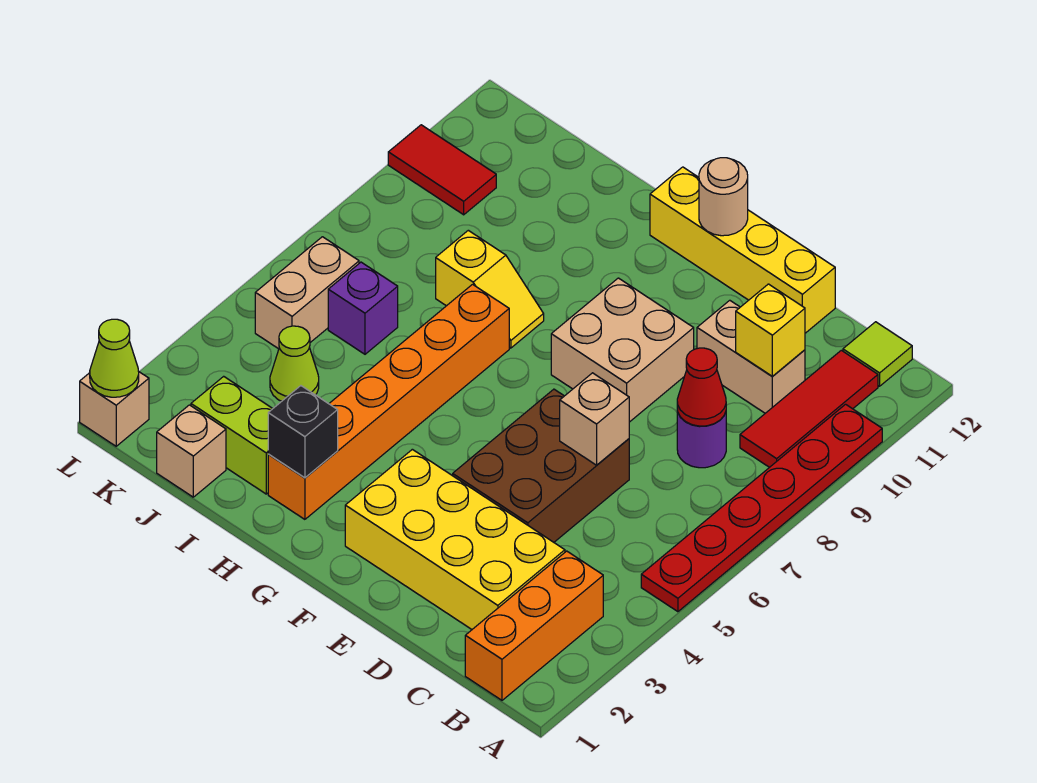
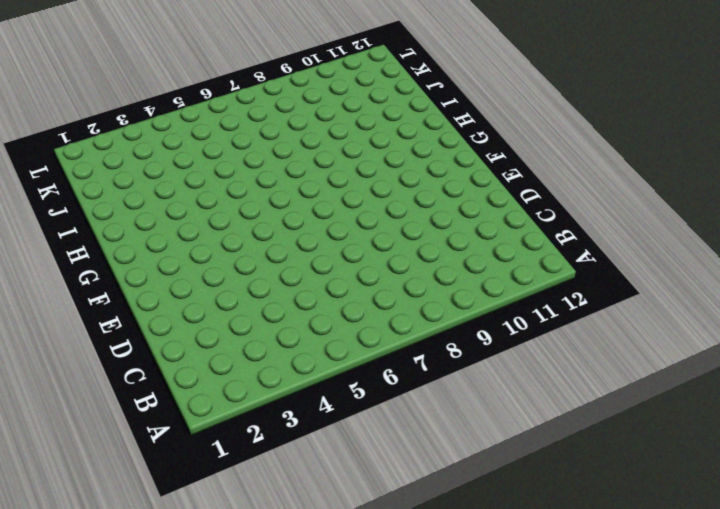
none -> red plate A5:A10 level 1
none -> orange brick B1:B3 level 1
none -> red tile B9:B11 level 1

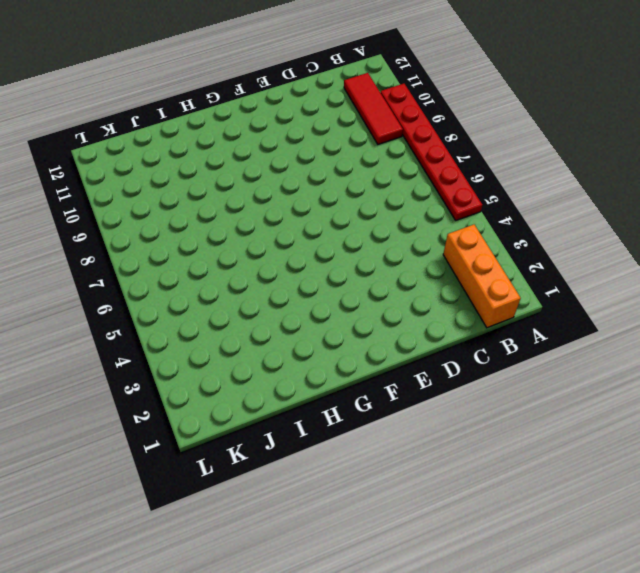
none -> lime tile B12 level 1
none -> yellow brick C2:F3 level 1
none -> purple round brick C8 level 1

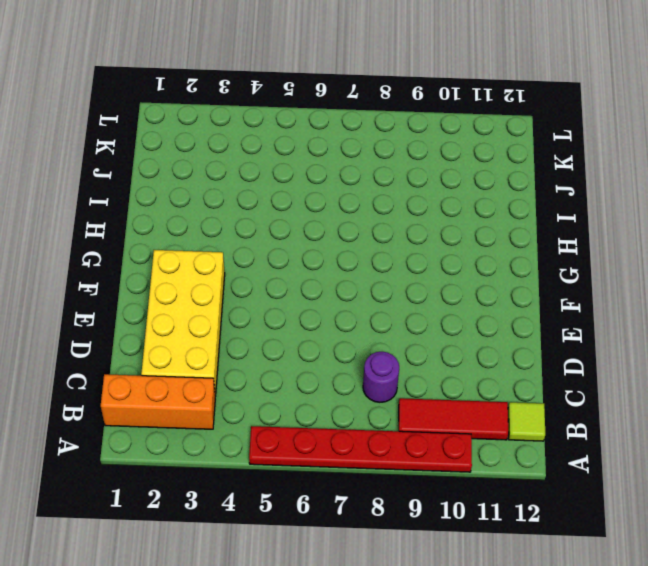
none -> tan brick C10:D10 level 1
none -> brown brick D4:E6 level 1
none -> yellow brick D12:G12 level 1

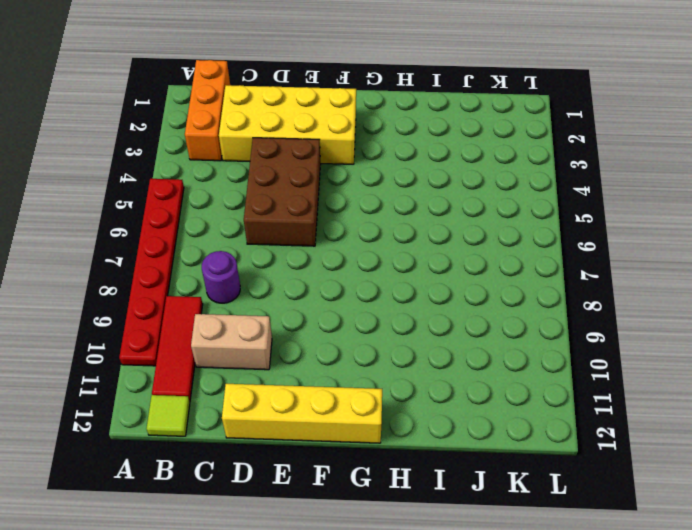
none -> tan brick E8:F9 level 1
none -> orange brick H2:H7 level 1
none -> yellow slope H8:I8 level 1 top I

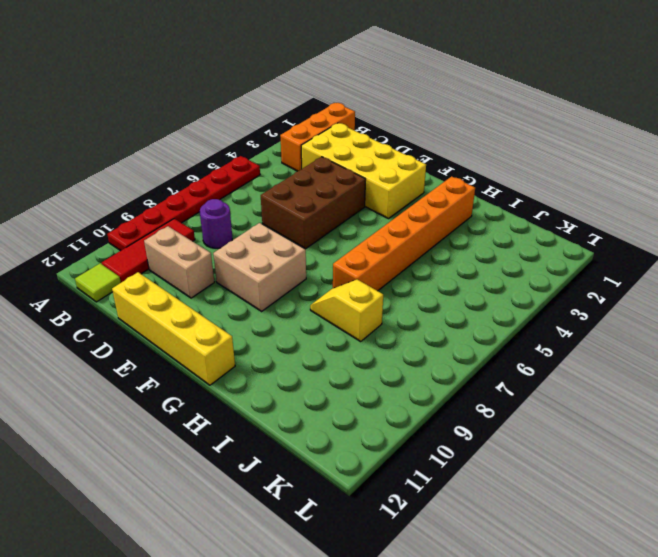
none -> lime brick I2:J2 level 1
none -> tan brick J1 level 1
none -> lime cone J4 level 1

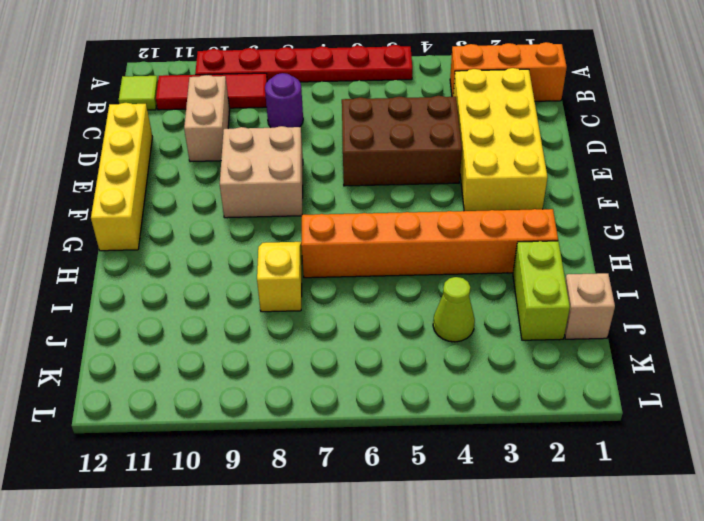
none -> purple brick J6 level 1
none -> tan brick K5:K6 level 1
none -> red tile K10:L10 level 1

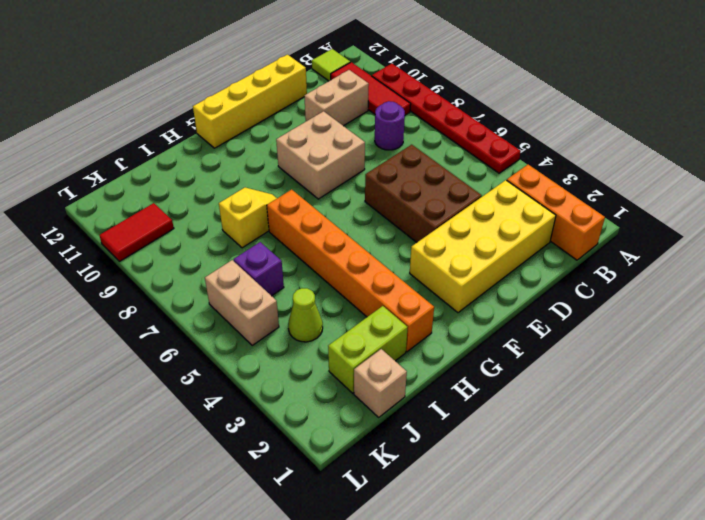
none -> tan brick L1 level 1
none -> red cone C8 level 2
none -> yellow brick C10 level 2

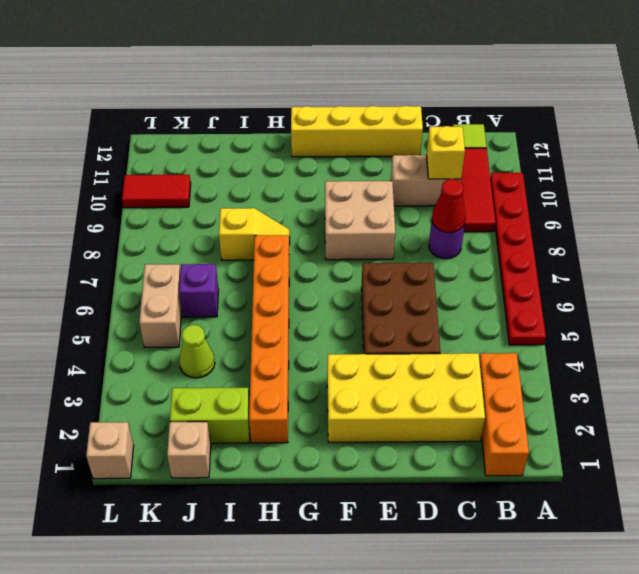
none -> tan brick D6 level 2
none -> tan round brick F12 level 2
none -> black brick H2 level 2

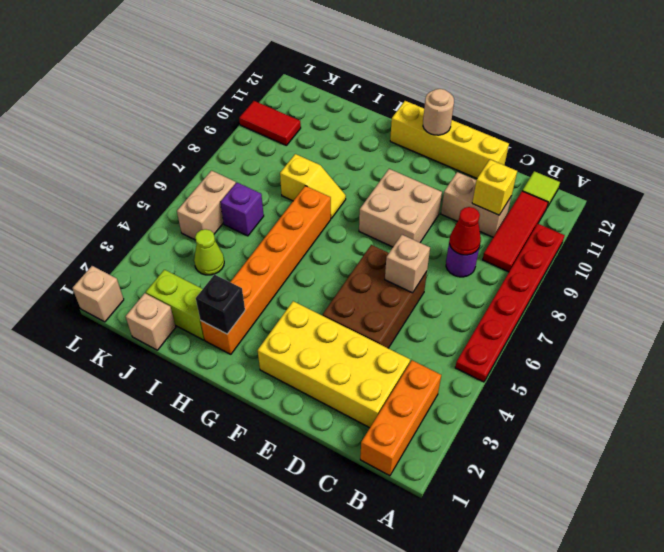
none -> lime cone L1 level 2

